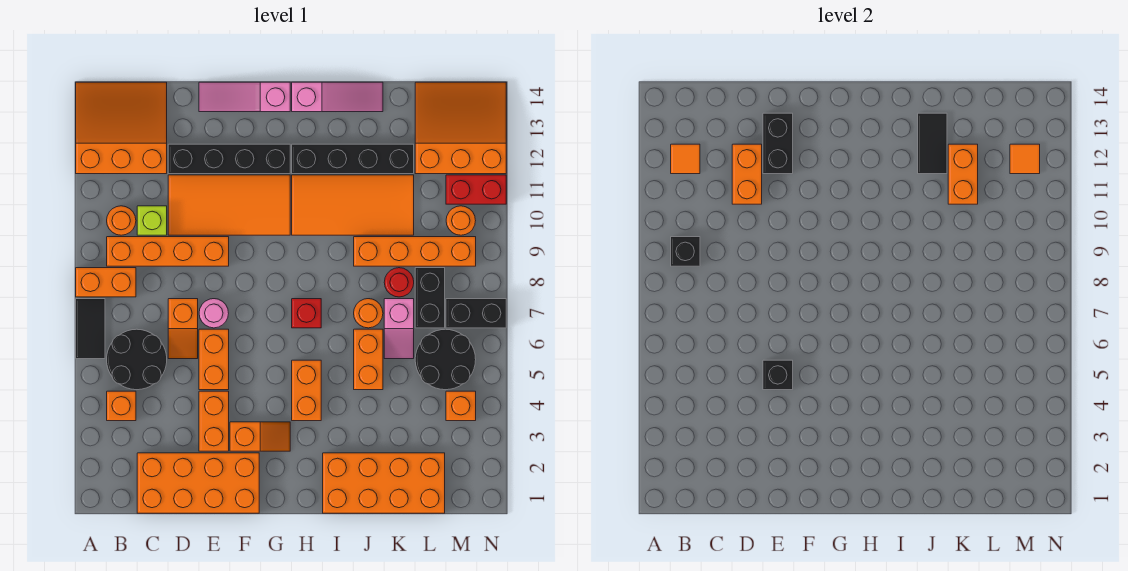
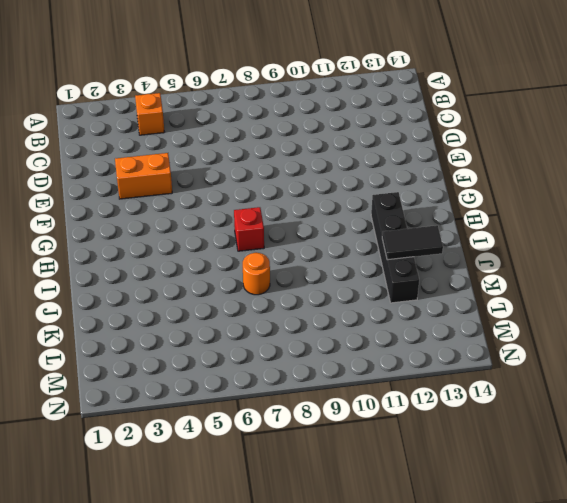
none -> black tile A6:A7 level 1
none -> orange brick A8:B8 level 1
none -> orange slope A12:C14 level 1 top 12
none -> black round brick B5:C6 level 1

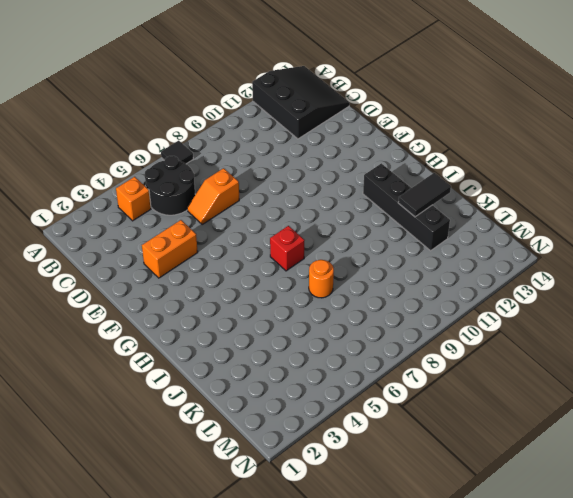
black tile A7 level 1 -> black tile A6:A7 level 1
black slope A12:C14 level 1 top 12 -> orange slope A12:C14 level 1 top 12
none -> orange brick A8:B8 level 1
none -> orange brick B9:E9 level 1
none -> orange round brick B10 level 1
none -> orange brick C1:F2 level 1

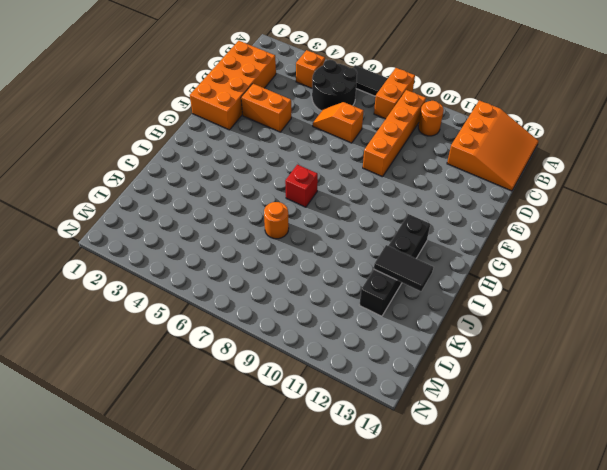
none -> lime brick C10 level 1
none -> orange tile D10:G11 level 1
none -> black brick D12:G12 level 1
none -> orange brick E5:E6 level 1

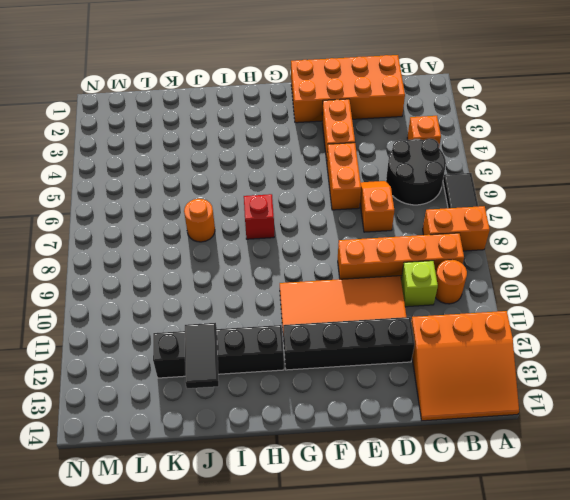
none -> pink round brick E7 level 1
none -> pink slope E14:G14 level 1 top G
none -> orange slope F3:G3 level 1 top F
none -> orange brick H4:H5 level 1

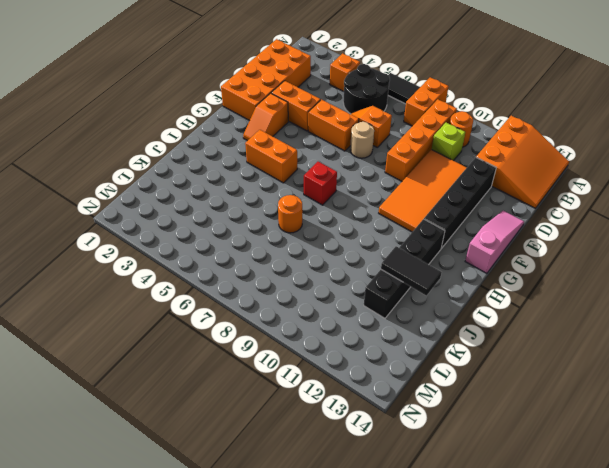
tan round brick E7 level 1 -> pink round brick E7 level 1
none -> orange tile H10:K11 level 1
none -> pink slope H14:J14 level 1 top H
none -> orange brick I1:L2 level 1
none -> orange brick J5:J6 level 1

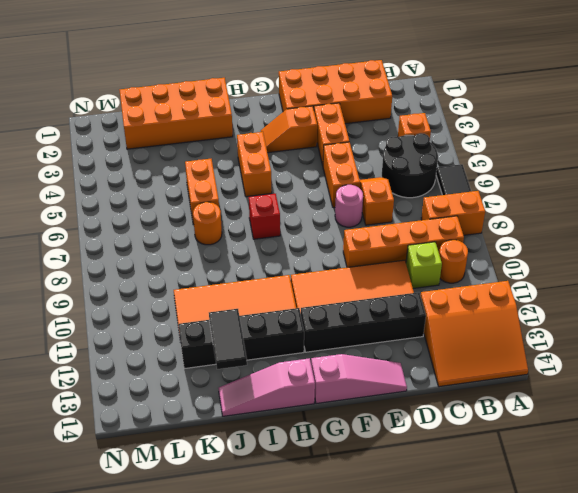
none -> orange brick J9:M9 level 1
none -> pink slope K6:K7 level 1 top 7
none -> red round brick K8 level 1
none -> black round brick L5:M6 level 1

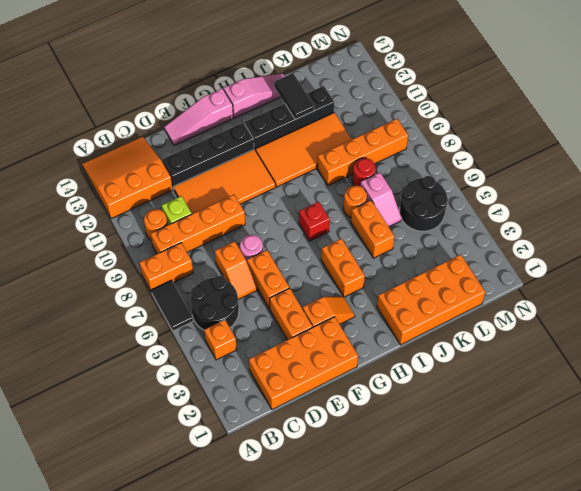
none -> black brick L7:L8 level 1
none -> orange slope L12:N14 level 1 top 12
none -> orange brick M4 level 1
none -> black brick M7:N7 level 1

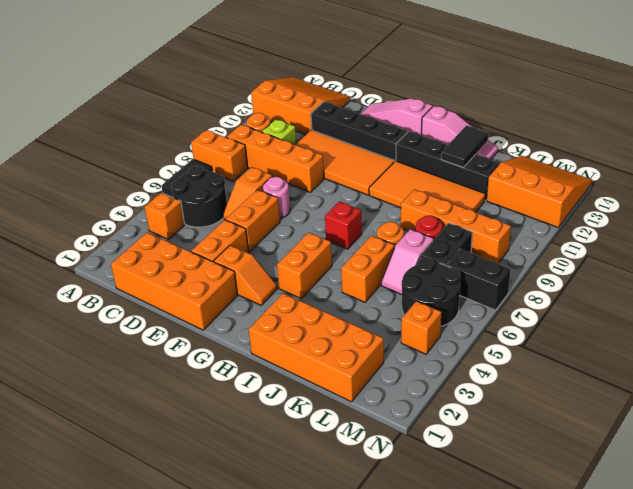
none -> orange round brick M10 level 1
none -> red brick M11:N11 level 1
none -> black brick B9 level 2
none -> orange tile B12 level 2

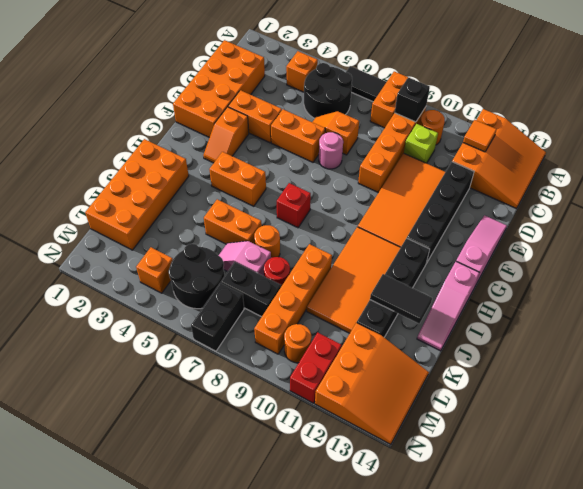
none -> orange brick D11:D12 level 2
none -> black brick E5 level 2
none -> black brick E12:E13 level 2
none -> orange brick K11:K12 level 2

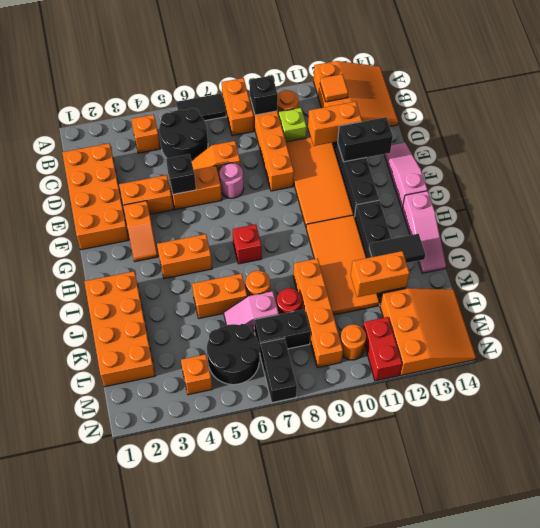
none -> orange tile M12 level 2

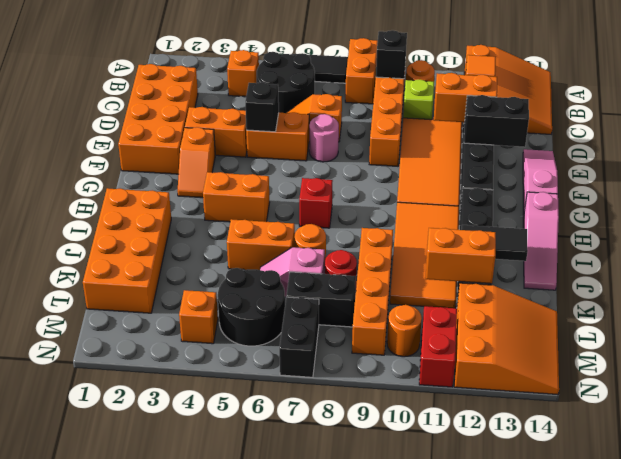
none -> orange tile M12 level 2

